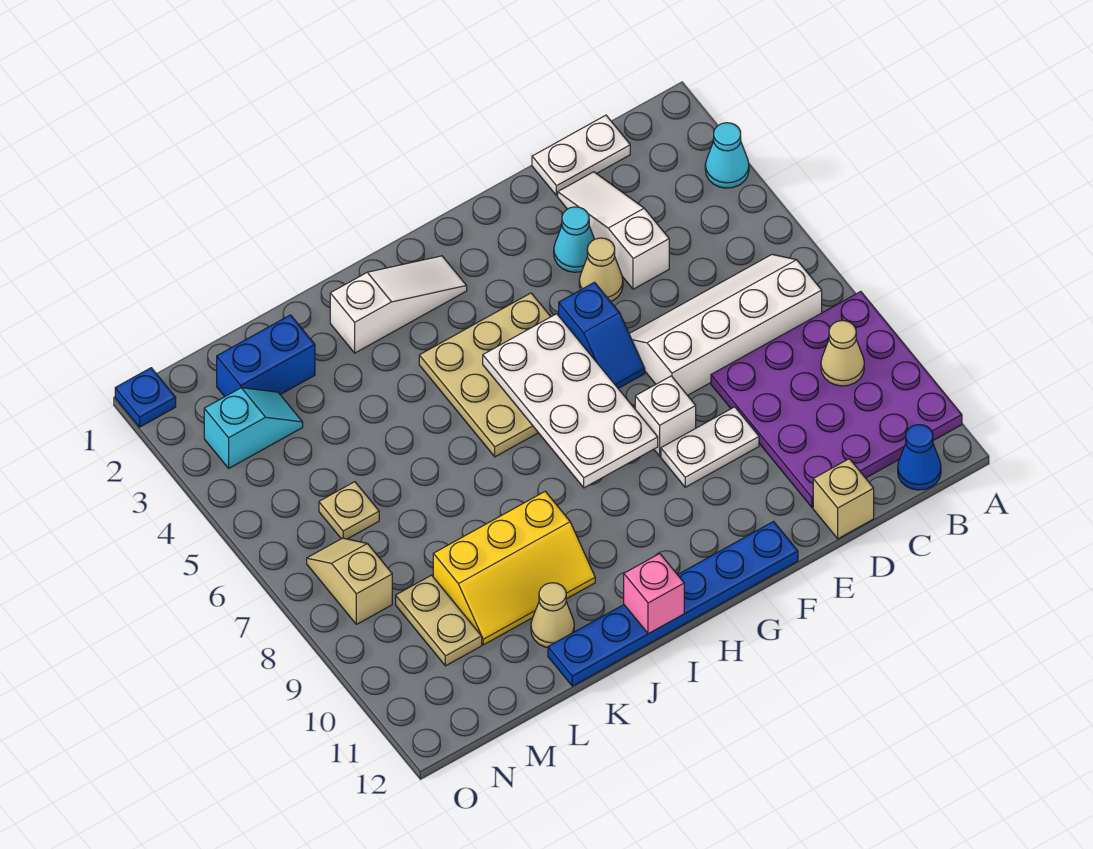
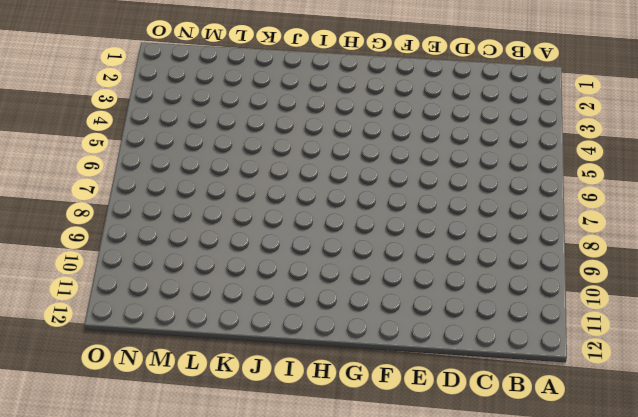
none -> cyan cone A3 level 1
none -> purple plate A8:D11 level 1
none -> white slope B6:E7 level 1 top 7

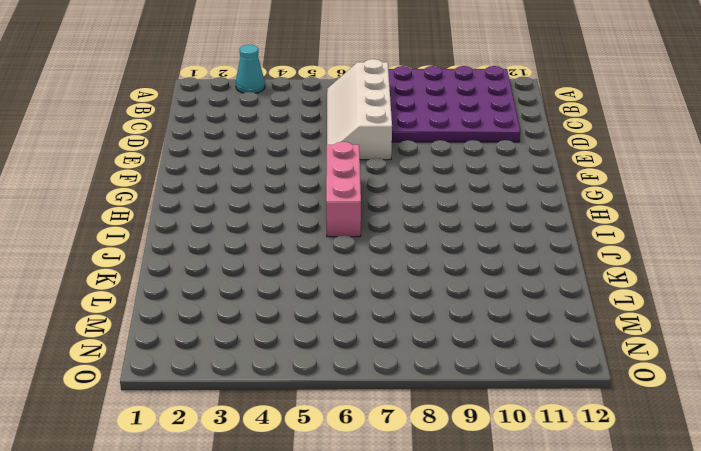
pink brick G6:I6 level 1 -> tan plate G4:I6 level 1
none -> blue cone B12 level 1
none -> white plate C1:D1 level 1
none -> white slope D2:D4 level 1 top 4

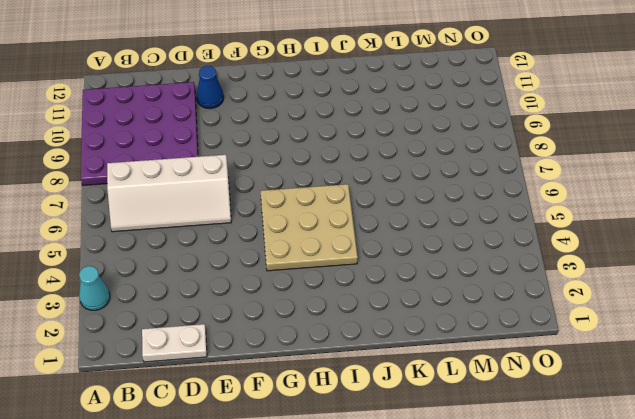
blue cone E11 level 1 -> blue cone B12 level 1
none -> white slope D2:D4 level 1 top 4
none -> tan brick D12 level 1
none -> cyan cone E3 level 1

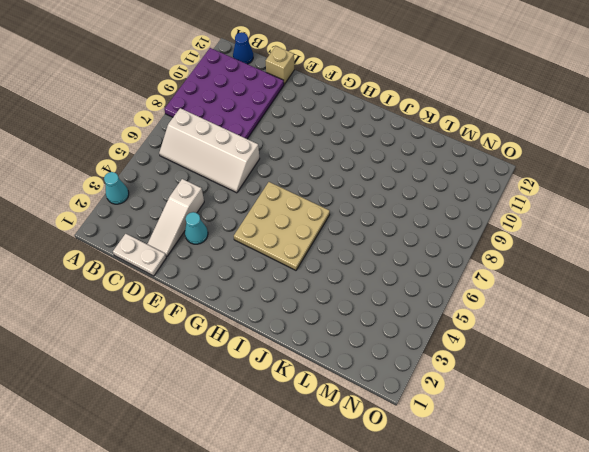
none -> tan cone E4 level 1
none -> white plate E9:F9 level 1
none -> blue slope F5:F6 level 1 top 5

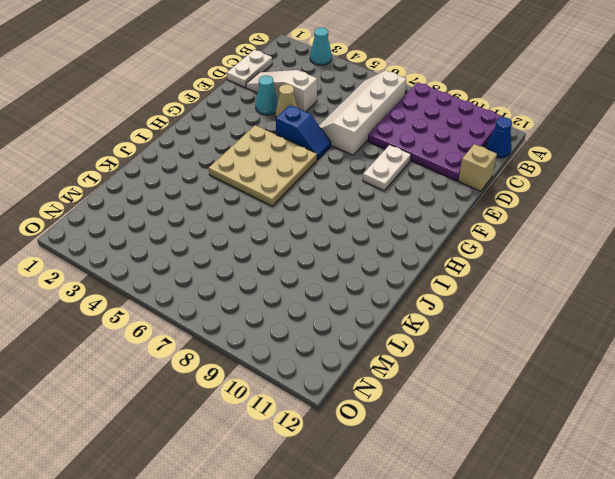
none -> white brick F8 level 1
none -> blue plate F12:K12 level 1
none -> white slope H2:J2 level 1 top J

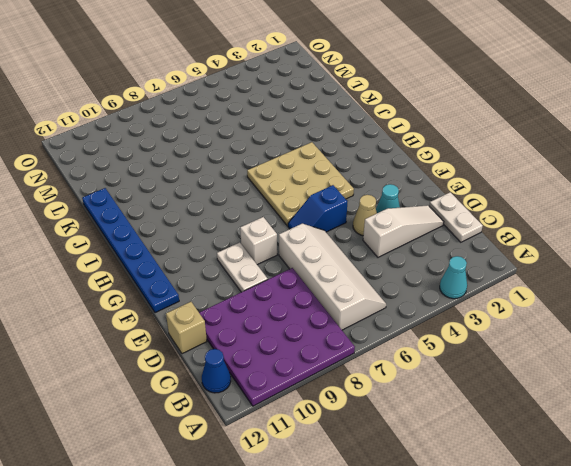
none -> white slope H2:J2 level 1 top J
none -> yellow slope J9:L10 level 1 top 9
none -> tan cone K11 level 1

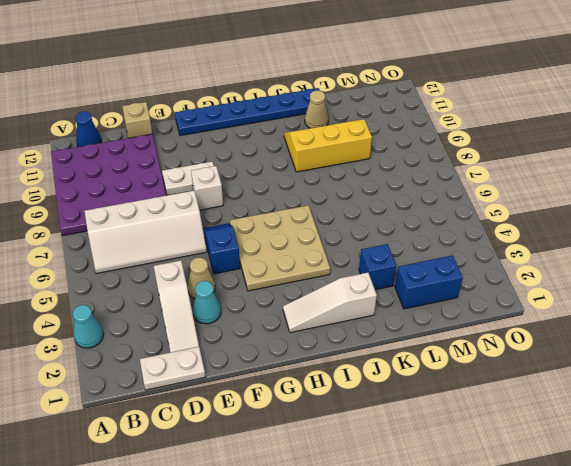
blue brick K3 level 1 -> none
none -> cyan slope M3:N3 level 1 top N
none -> tan plate M6 level 1
none -> tan plate M9:M10 level 1

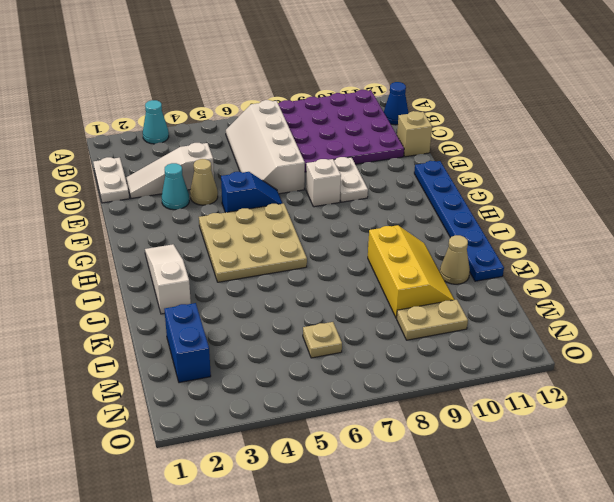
none -> cyan slope M3:N3 level 1 top N
none -> tan slope N7:N8 level 1 top 8
none -> blue plate O1 level 1

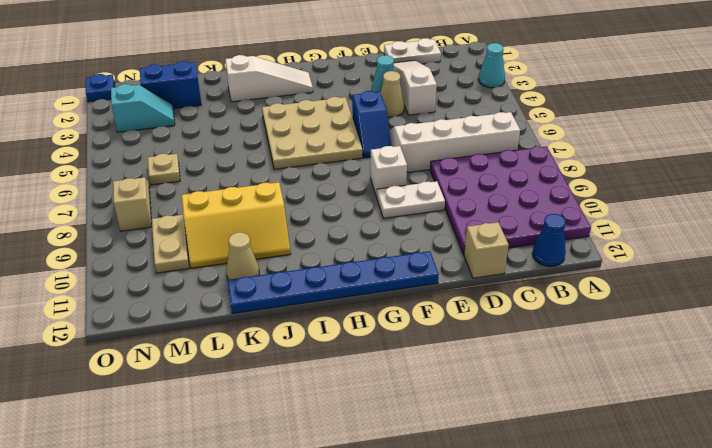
none -> tan cone B9 level 2
none -> white plate G5:H8 level 2
none -> pink brick I12 level 2

